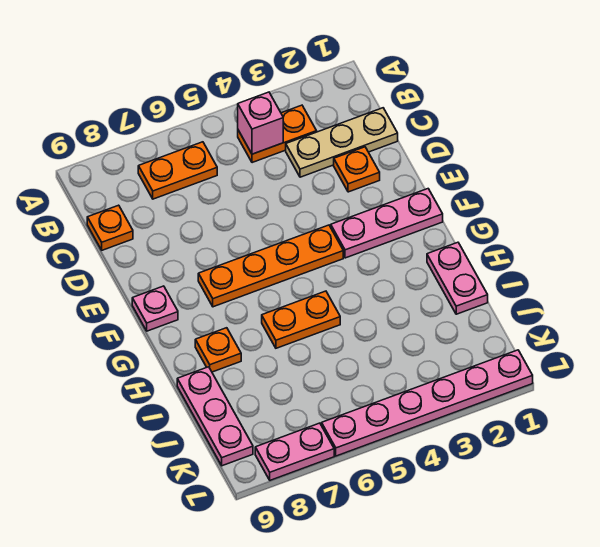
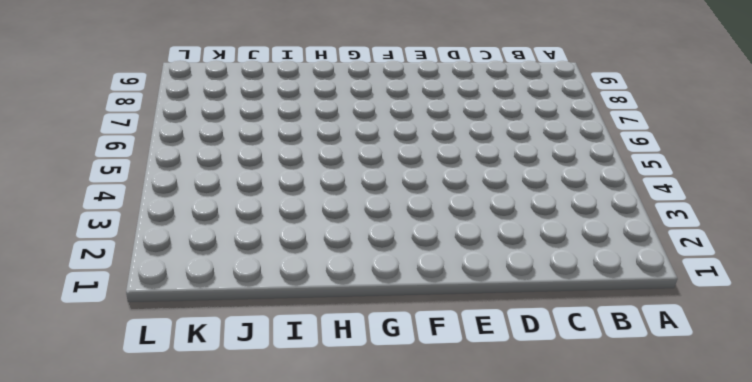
none -> orange plate B3:B4 level 1
none -> orange plate B6:B7 level 1
none -> tan plate C1:C3 level 1

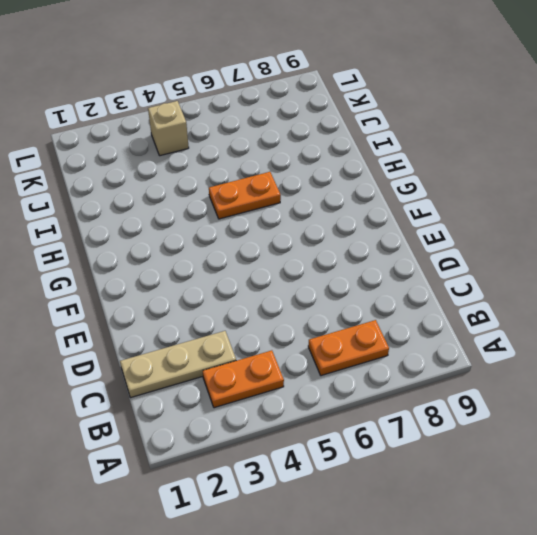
tan brick K4 level 1 -> none
none -> orange plate C9 level 1
none -> orange plate D2 level 1
none -> pink plate F1:F3 level 1

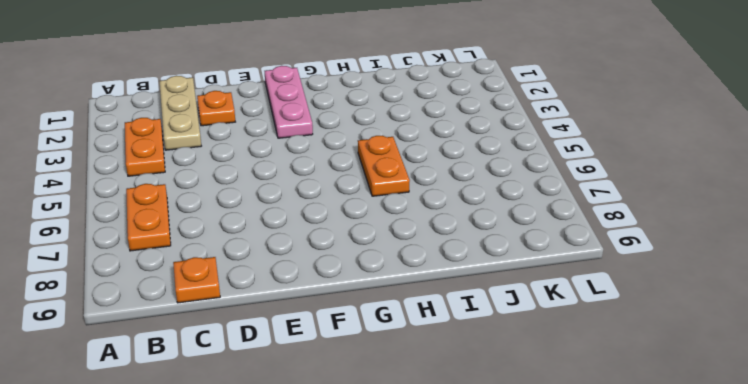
none -> orange plate F4:F7 level 1
none -> pink plate F9 level 1
none -> pink plate H1:I1 level 1

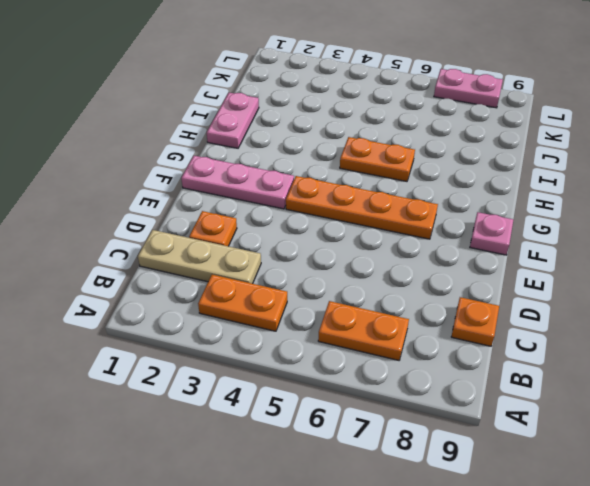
none -> orange plate H8 level 1
none -> pink plate I9:K9 level 1
none -> pink plate L1:L6 level 1

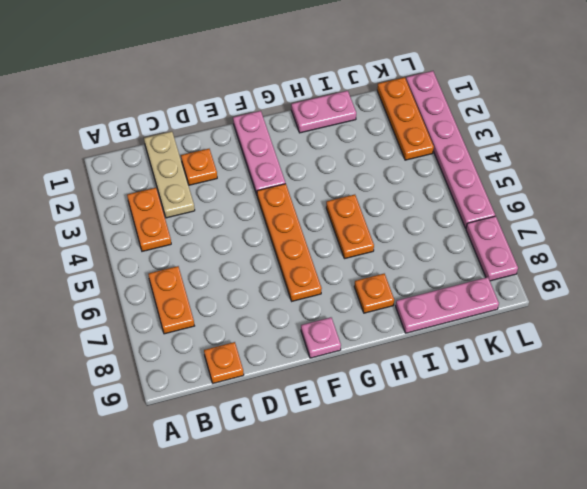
orange plate K1:K3 level 1 -> none
none -> pink brick B4 level 2

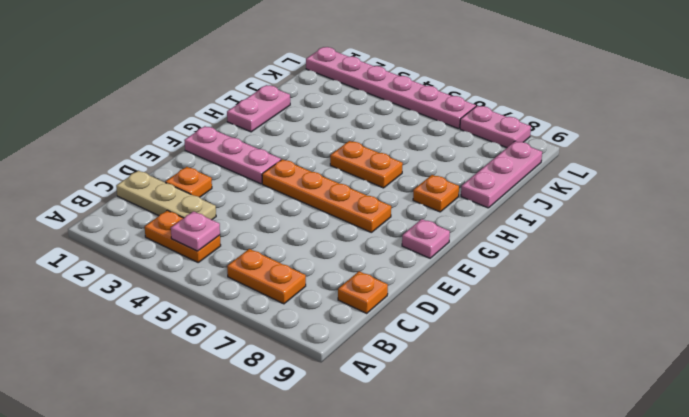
pink plate B4 level 2 -> pink brick B4 level 2

